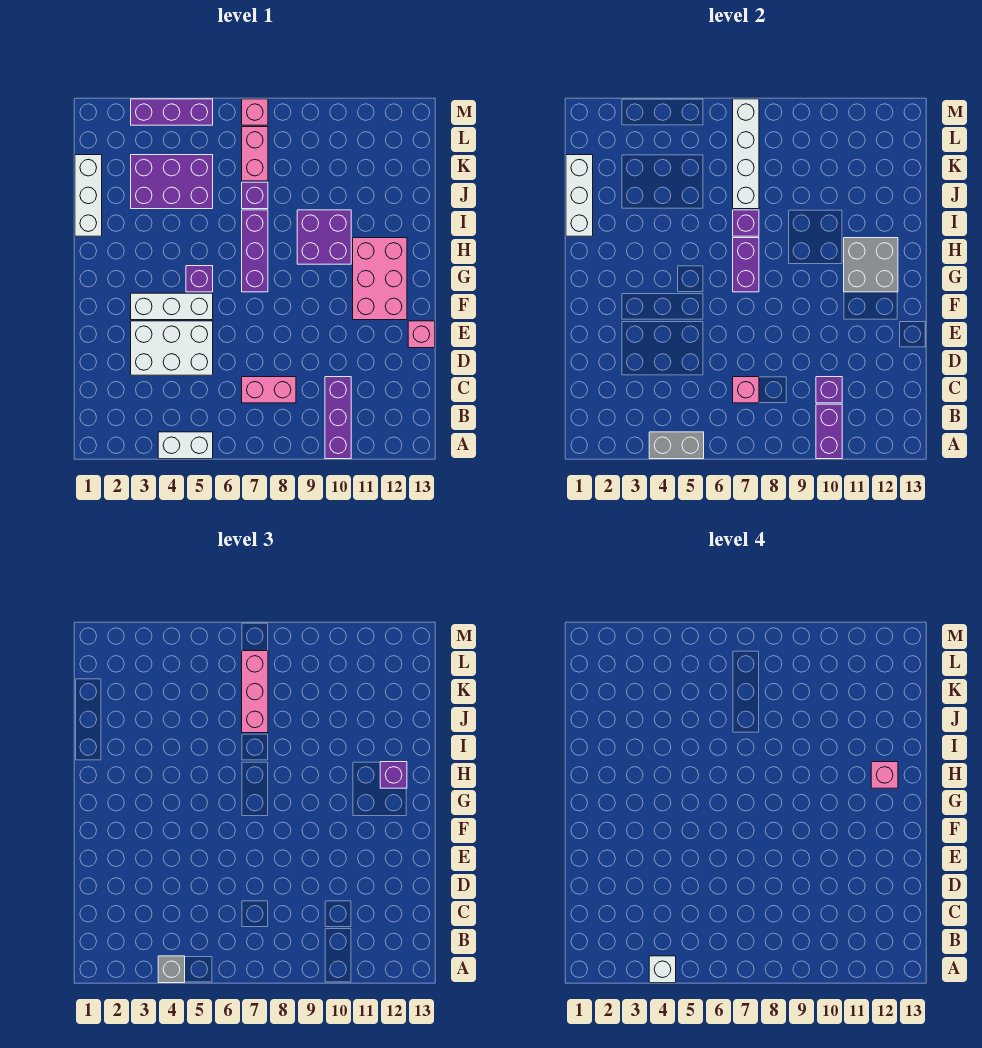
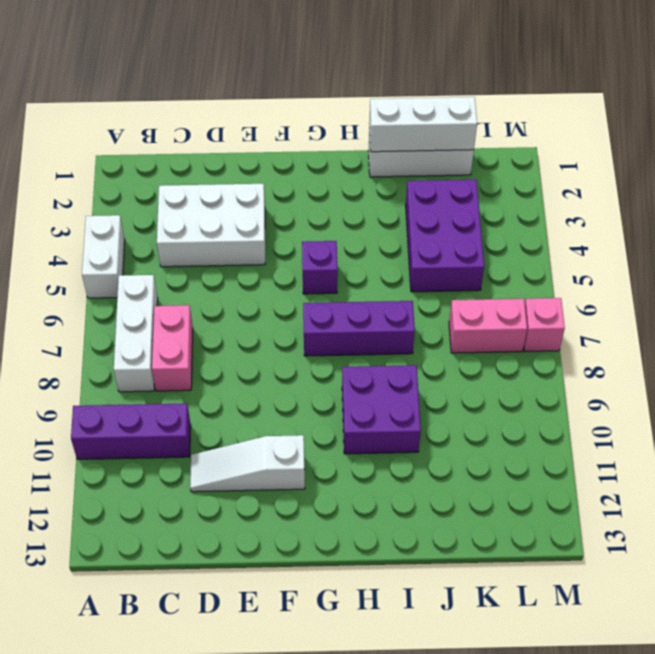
white brick B6:B8 level 1 -> white brick F3:F5 level 1
white brick C3:E4 level 1 -> white brick D3:E5 level 1
white slope D11:F11 level 1 top F -> pink brick F11:H12 level 1
none -> pink brick E13 level 1
none -> purple brick J7 level 1
none -> purple brick M3:M5 level 1
none -> grey brick A4:A5 level 2

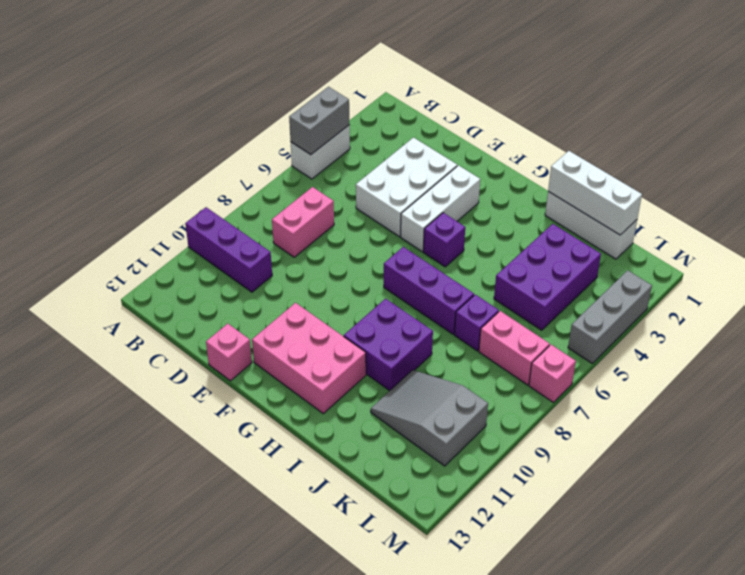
grey slope J10:L11 level 1 top L -> none
grey brick M3:M5 level 1 -> purple brick M3:M5 level 1
none -> purple brick A10:B10 level 2
none -> pink brick C7 level 2
none -> purple brick C10 level 2
none -> purple brick G7:H7 level 2

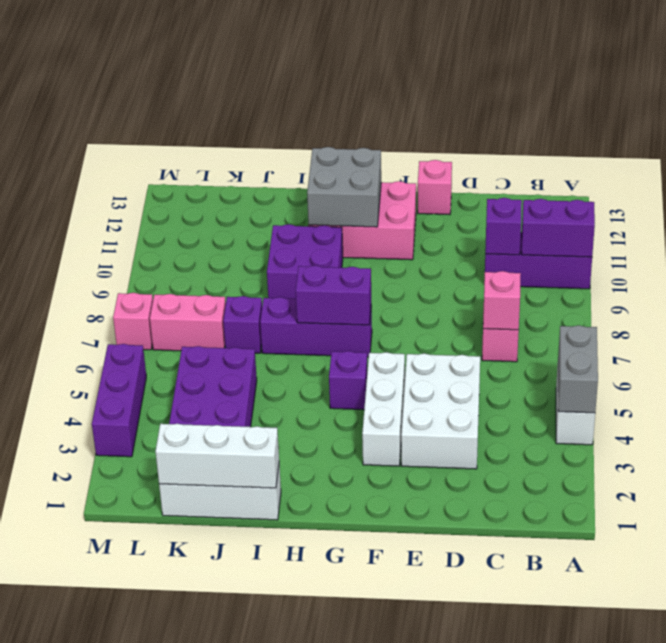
none -> purple brick I7 level 2
none -> white brick J7:M7 level 2
none -> grey brick A4 level 3
none -> purple brick H12 level 3

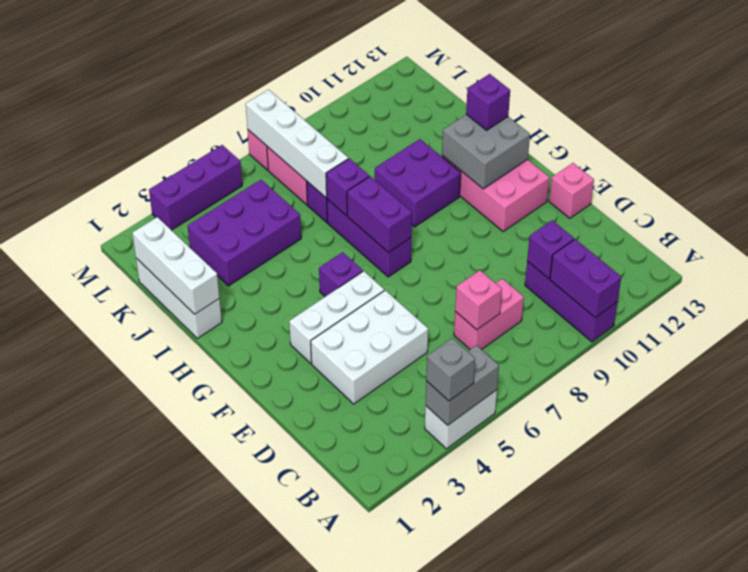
none -> pink brick J7:L7 level 3
none -> white brick A4 level 4
none -> pink brick H12 level 4

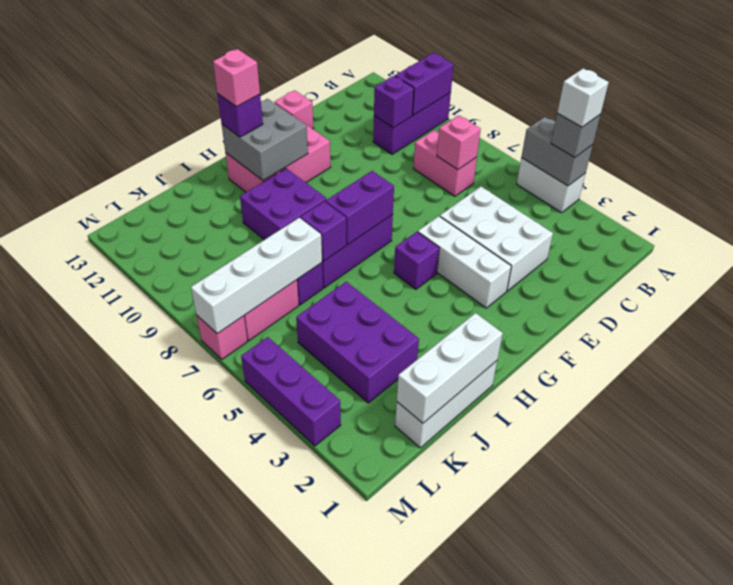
none -> pink brick J7:L7 level 3

